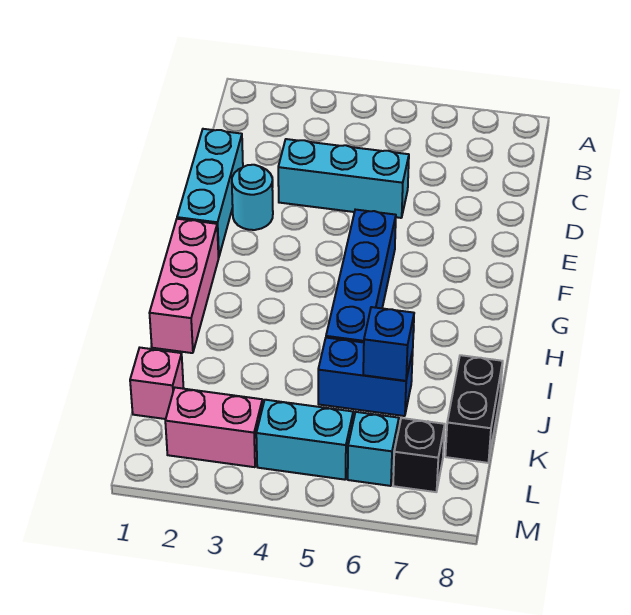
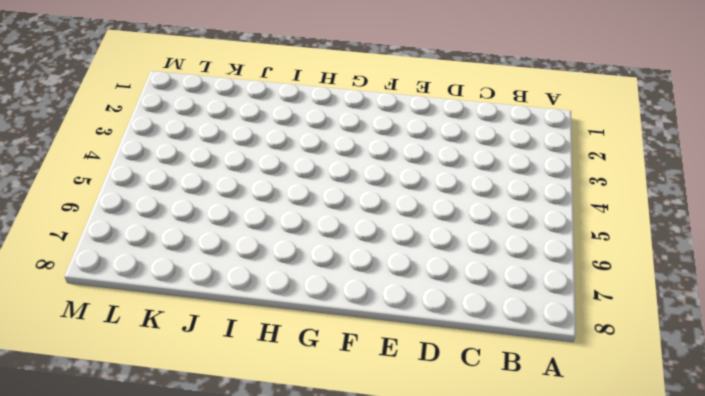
none -> cyan brick D1:F1 level 1
none -> cyan brick D3:D5 level 1
none -> cyan round brick E2 level 1

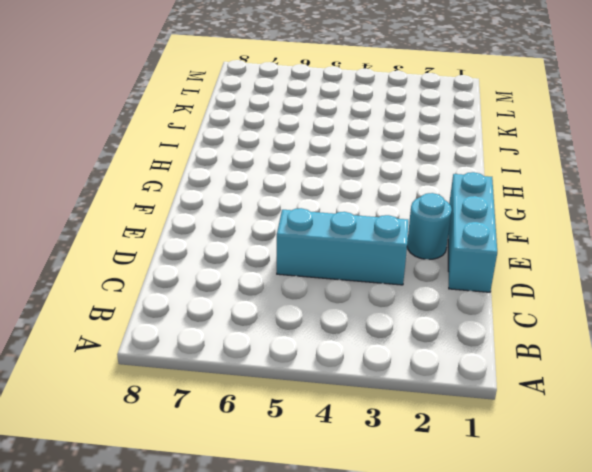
none -> blue brick F5:I5 level 1
none -> pink brick G1:I1 level 1
none -> blue brick J5:J6 level 1

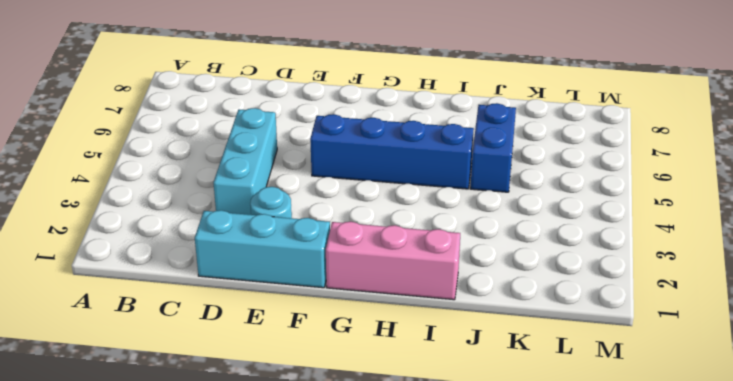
none -> black brick J8:K8 level 1
none -> pink brick K1 level 1
none -> pink brick L2:L3 level 1

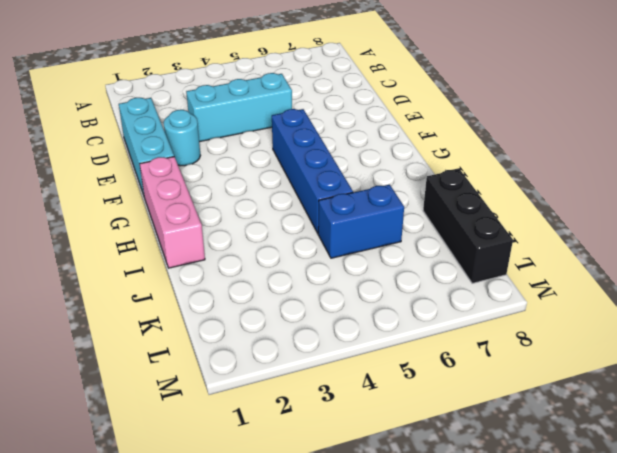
black brick J8:L8 level 1 -> black brick J8:K8 level 1
none -> pink brick K1 level 1
none -> pink brick L2:L3 level 1
none -> cyan brick L4:L5 level 1

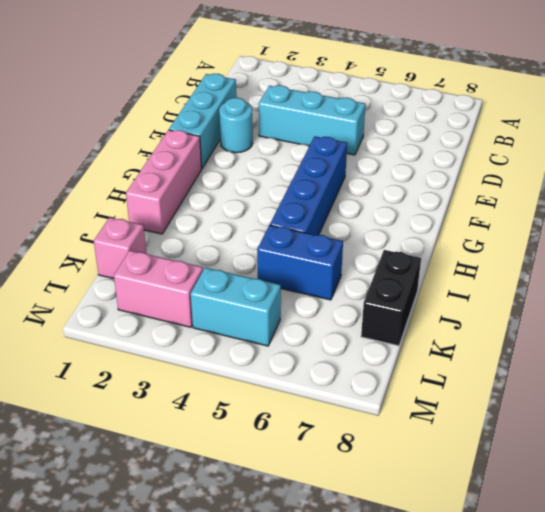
none -> cyan brick L6 level 1
none -> black brick L7 level 1
none -> blue brick J6 level 2

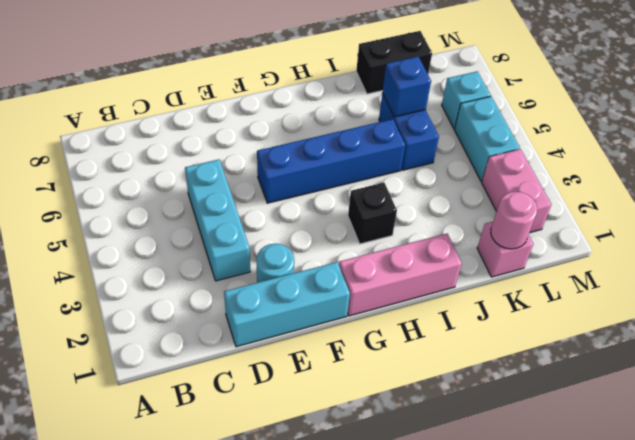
black brick H3 level 1 -> black brick L7 level 1
pink round brick K1 level 2 -> none

